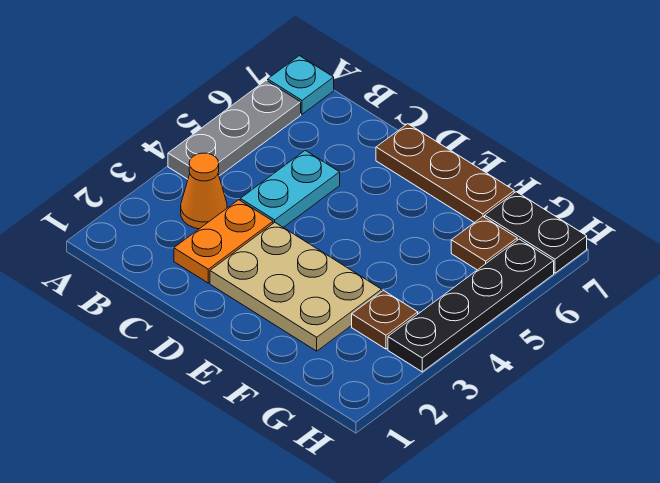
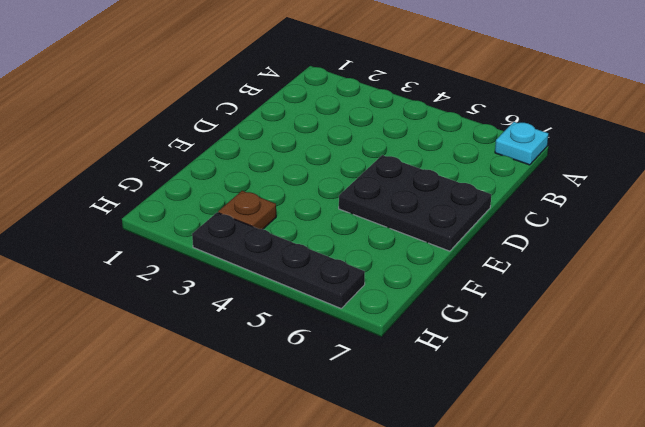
black plate D5:E7 level 1 -> brown plate D7:F7 level 1
none -> grey plate A4:A6 level 1
none -> orange cone B3 level 1

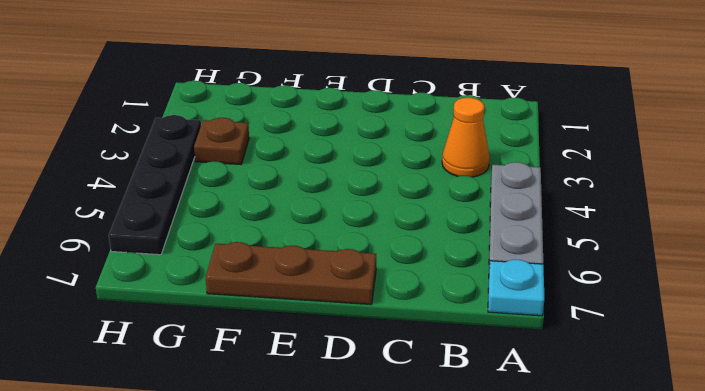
none -> orange plate C2:C3 level 1
none -> cyan plate C4:C5 level 1

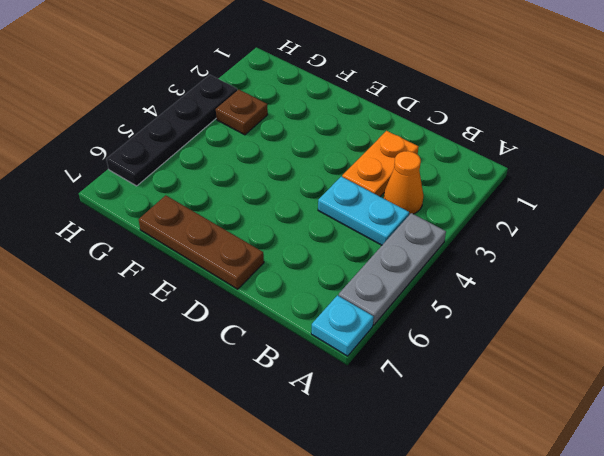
cyan plate B4:C4 level 1 -> cyan plate C4:C5 level 1
none -> tan plate D2:F3 level 1
none -> brown plate G6 level 1

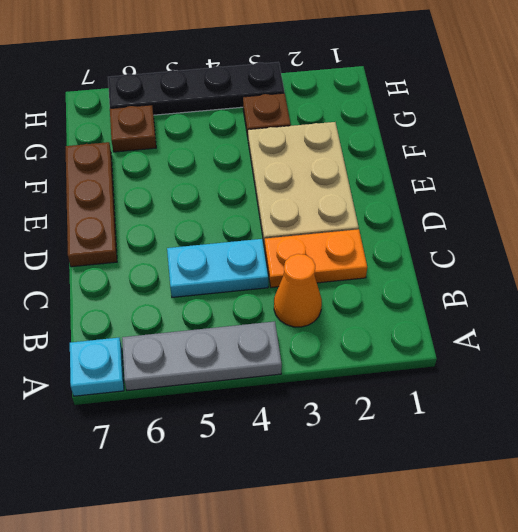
none -> black plate G7:H7 level 1

